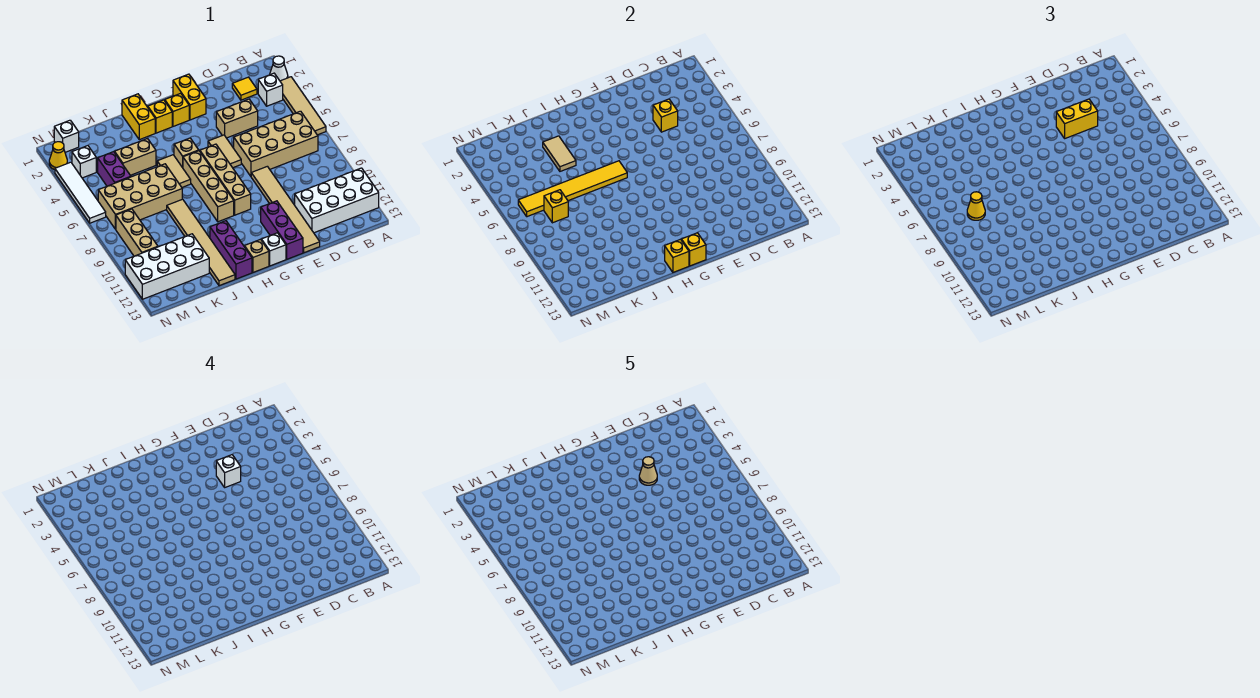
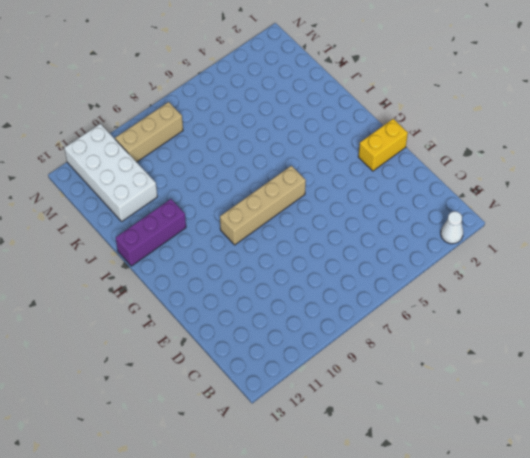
none -> tan tile A3:A6 level 1
none -> white brick A11:D12 level 1
none -> white brick B3 level 1
none -> tan brick B6:E7 level 1

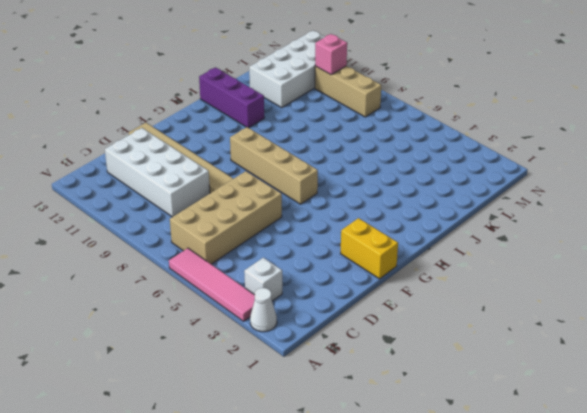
pink tile A3:A6 level 1 -> tan tile A3:A6 level 1
white brick C9:D12 level 1 -> white brick A11:D12 level 1
pink brick M10 level 2 -> none
none -> yellow tile C2 level 1
none -> tan brick D4:E4 level 1
none -> tan tile F5:F6 level 1
none -> purple brick F11:F13 level 1

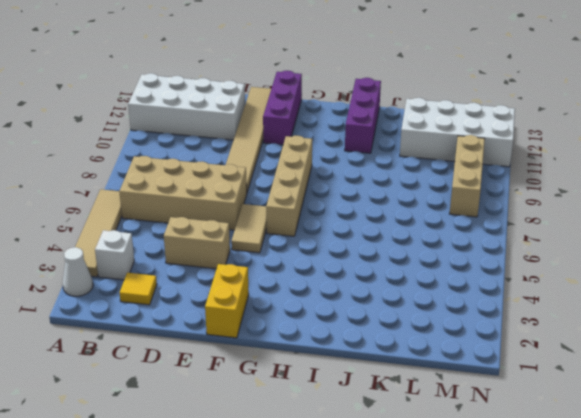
none -> yellow brick G2 level 1
none -> white brick G13 level 1
none -> yellow brick H2 level 1
none -> tan brick H5 level 1

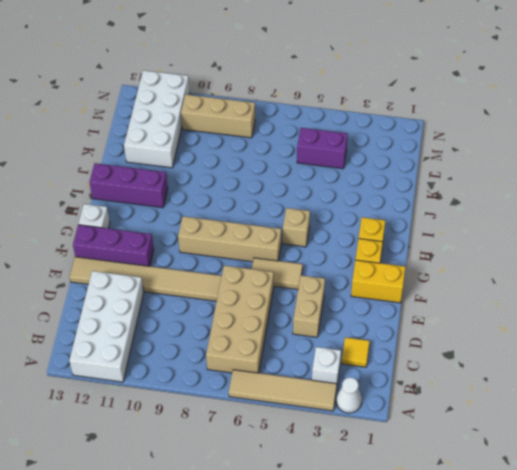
none -> tan brick H6:H9 level 1
none -> tan brick H13 level 1
none -> yellow brick I1:I2 level 1
none -> tan tile I5:I6 level 1

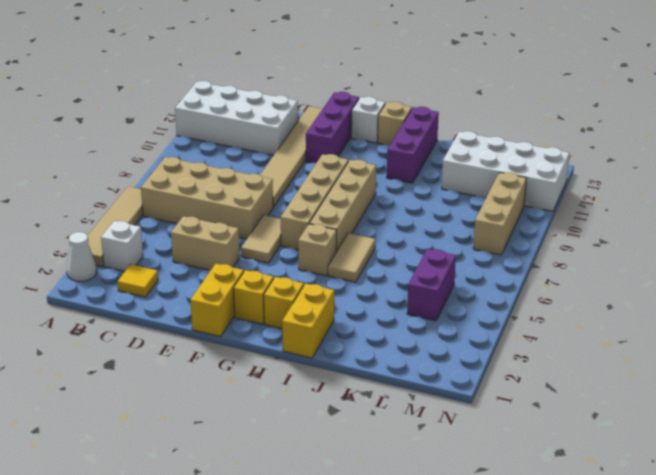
none -> tan brick J4:K4 level 1
none -> tan brick J6:M7 level 1
none -> tan tile J8:J13 level 1
none -> white brick M1 level 1

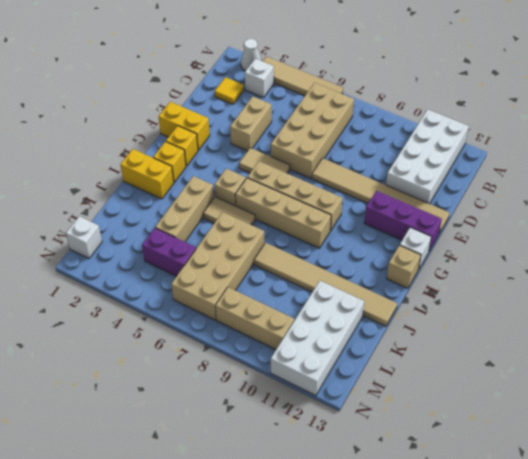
tan brick I4:K4 level 1 -> tan brick J4:K4 level 1
none -> purple brick I11:I13 level 1
none -> white brick M3 level 1
none -> yellow cone N2 level 1
none -> white tile N3:N6 level 1

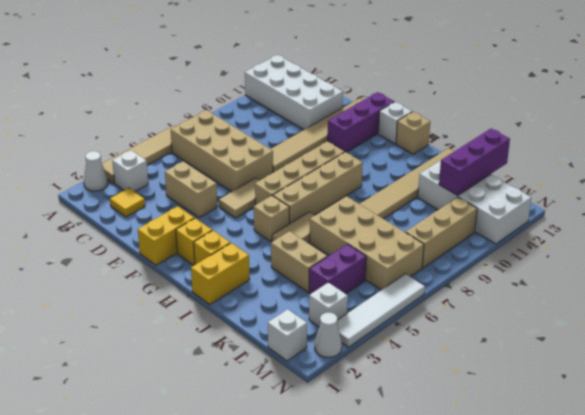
purple brick L11:L13 level 2 -> purple brick I11:I13 level 1
white cone N2 level 1 -> yellow cone N2 level 1
none -> yellow brick D4 level 2
none -> yellow brick G13 level 2
none -> yellow tile H6:M6 level 2
none -> yellow brick H13 level 2

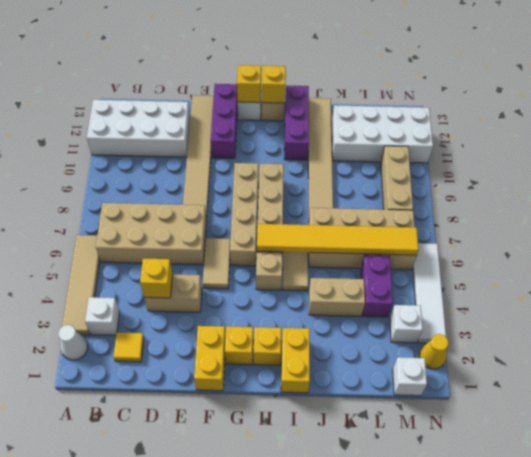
none -> tan tile J3:J4 level 2
none -> yellow brick L7 level 2
none -> yellow brick D4:E4 level 3
none -> yellow cone L7 level 3

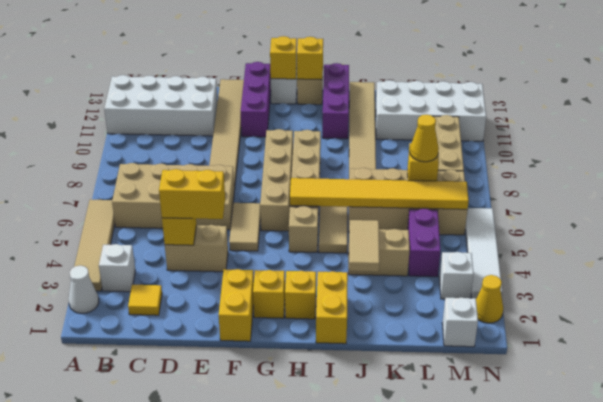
none -> white brick E4 level 4
none -> tan cone E4 level 5

